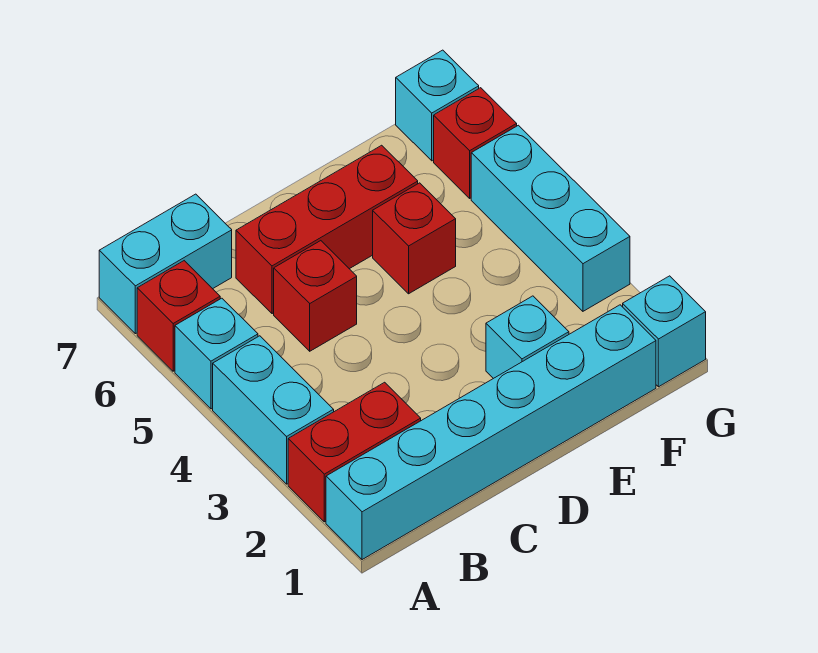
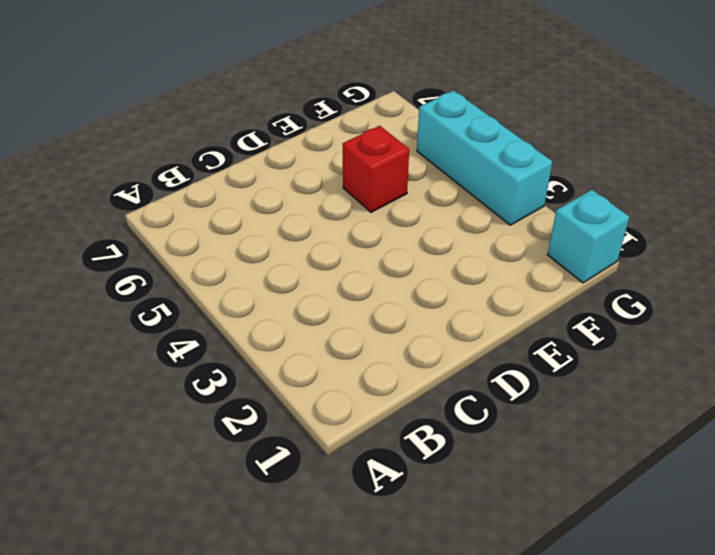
none -> cyan brick A1:F1 level 1
none -> red brick A2:B2 level 1
none -> cyan brick A3:A4 level 1

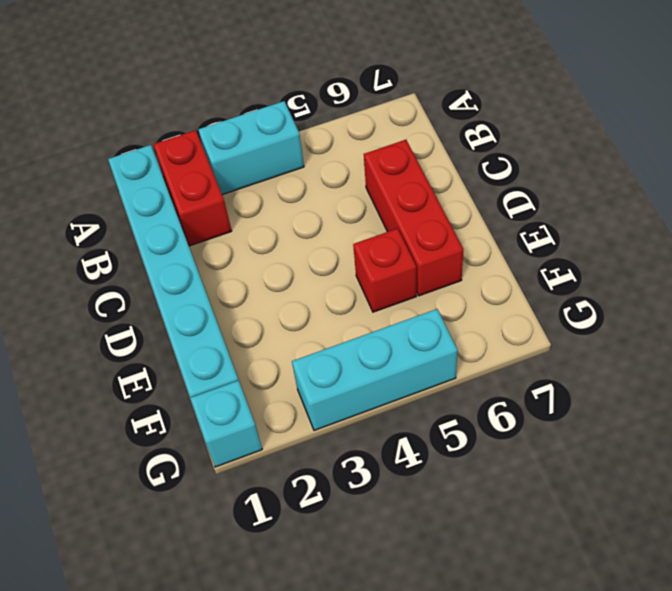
none -> cyan brick A5 level 1
none -> red brick A6 level 1
none -> cyan brick A7:B7 level 1

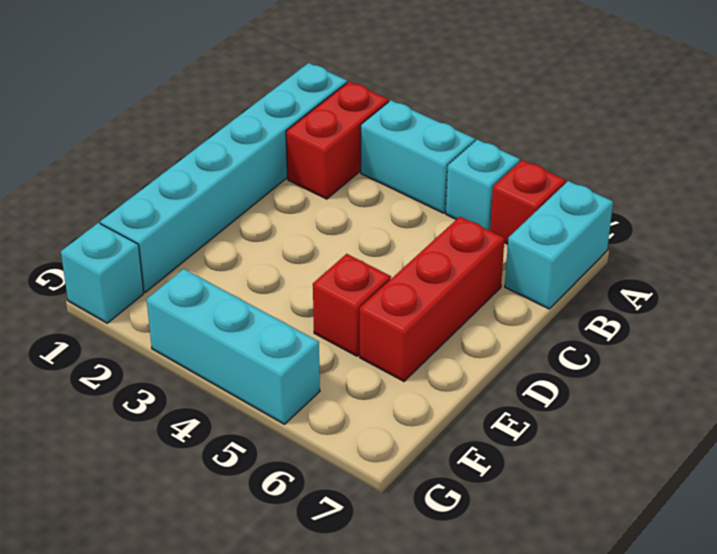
none -> red brick C5 level 1
none -> cyan brick E2 level 1
none -> red brick G6 level 1

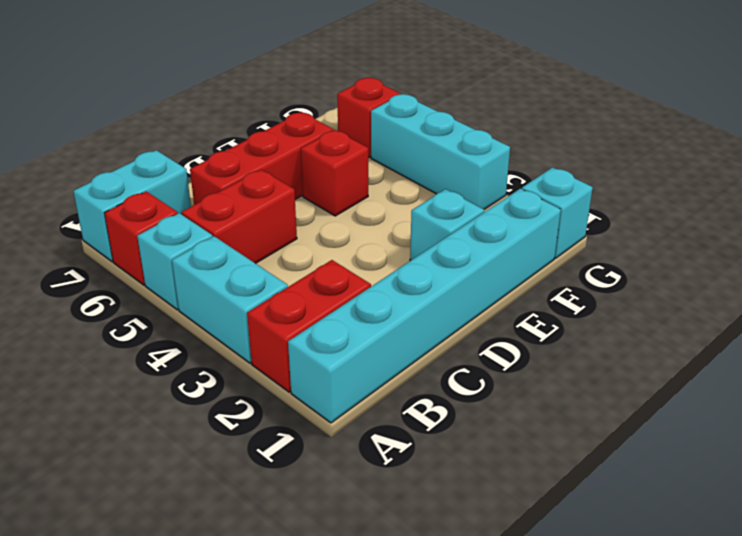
red brick B5:C5 level 1 -> red brick C5 level 1
none -> cyan brick G7 level 1

